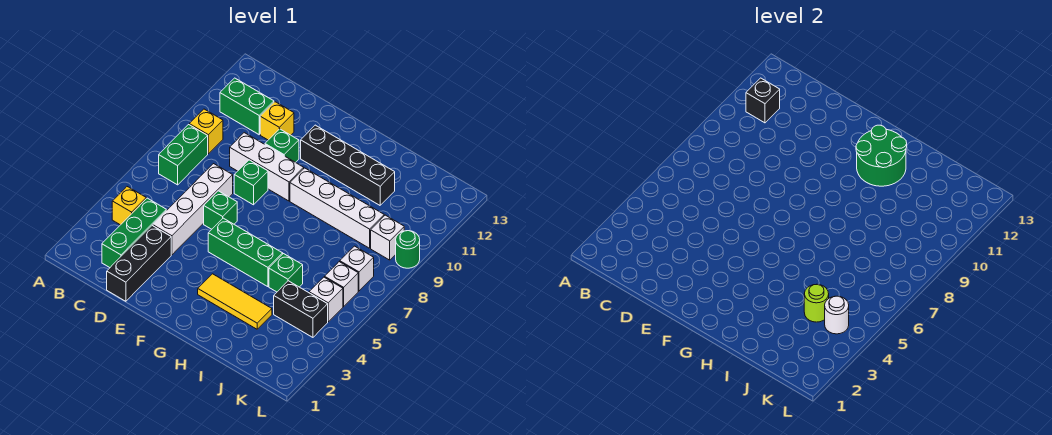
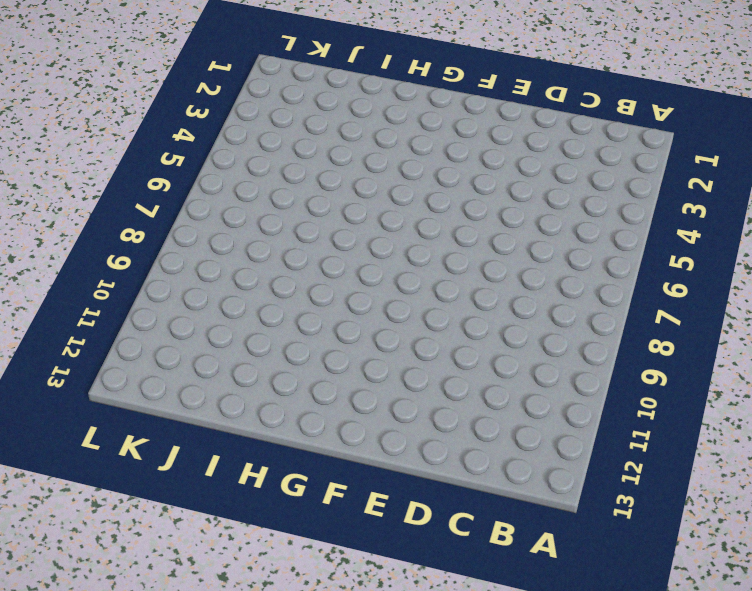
none -> yellow brick B4 level 1
none -> green brick B7:B8 level 1
none -> yellow brick B9 level 1

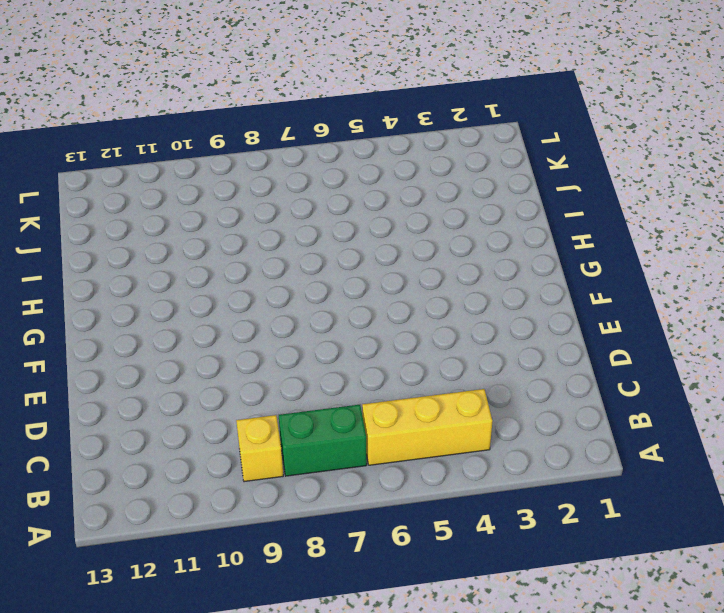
yellow brick B4:B6 level 1 -> yellow brick B4 level 1
none -> green brick B11:C11 level 1
none -> green brick C2:C4 level 1
none -> black brick D1:D3 level 1

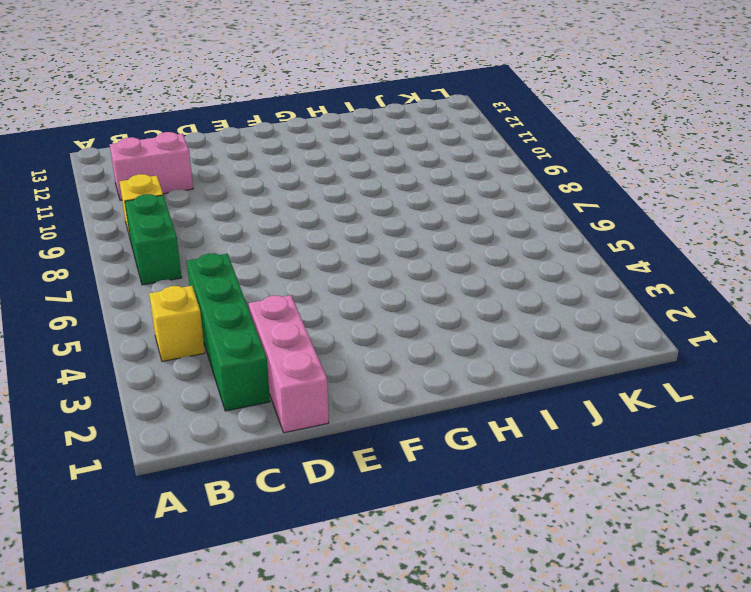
pink brick B11:C11 level 1 -> green brick B11:C11 level 1
green brick C2:C5 level 1 -> green brick C2:C4 level 1
pink brick D1:D3 level 1 -> black brick D1:D3 level 1
none -> white brick D4:D7 level 1
none -> white brick D9:F9 level 1
none -> yellow brick D11 level 1

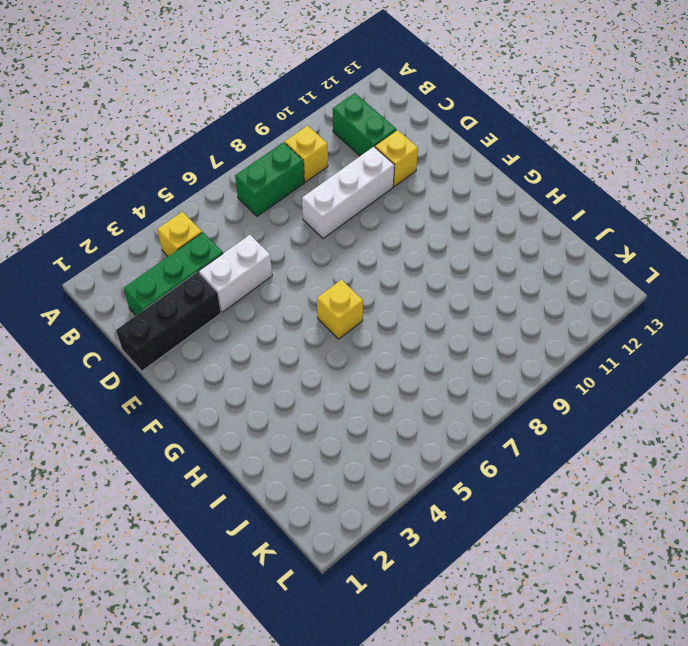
white brick D4:D5 level 1 -> white brick D4:D7 level 1
white brick D8:D10 level 1 -> white brick D9:F9 level 1
yellow brick G6 level 1 -> none
none -> green brick E6 level 1
none -> green brick E8 level 1
none -> green brick E10 level 1

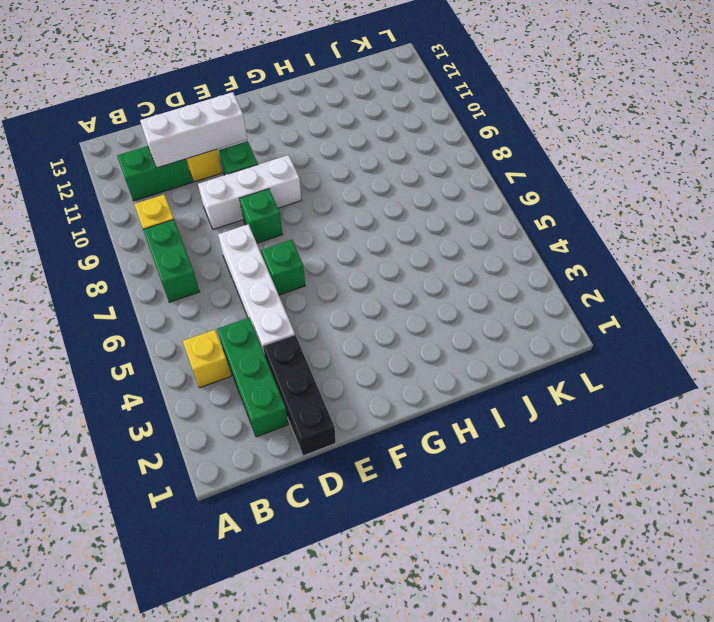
white brick C11:E11 level 2 -> none
none -> green brick F5:H5 level 1
none -> black brick F11:I11 level 1
none -> yellow tile G3:I3 level 1

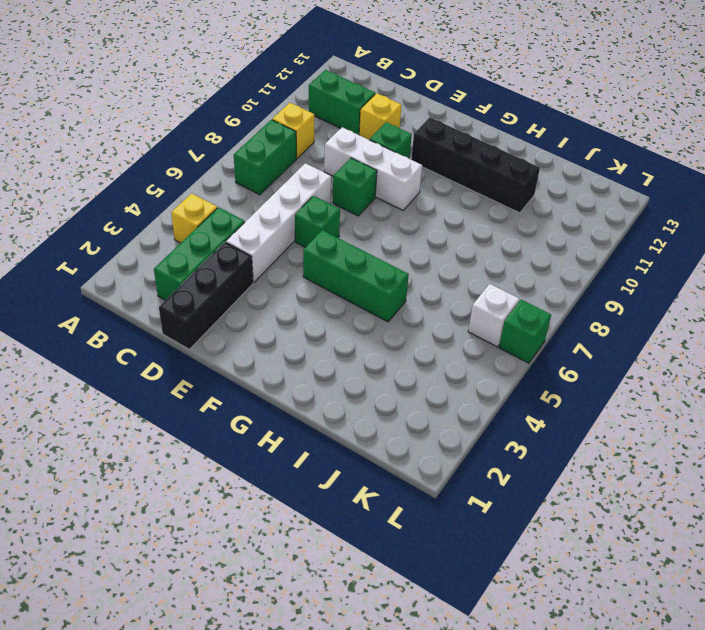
green brick L6 level 1 -> green brick I5 level 1
none -> yellow tile G3:I3 level 1
none -> white brick G9:J9 level 1
none -> black brick J4:K4 level 1

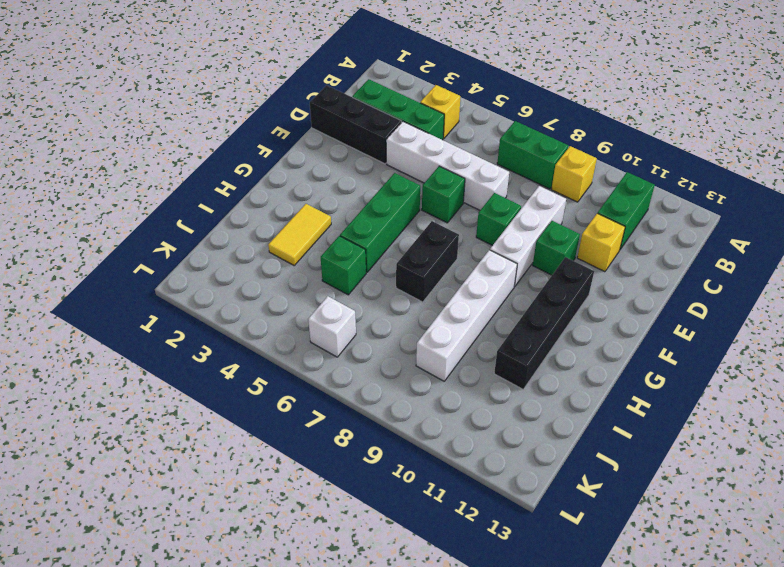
black brick G7:H7 level 1 -> black brick J4:K4 level 1
yellow tile H3:I3 level 1 -> yellow tile G3:I3 level 1
none -> white brick K5 level 1
none -> white brick K7 level 1
none -> white brick K9 level 1

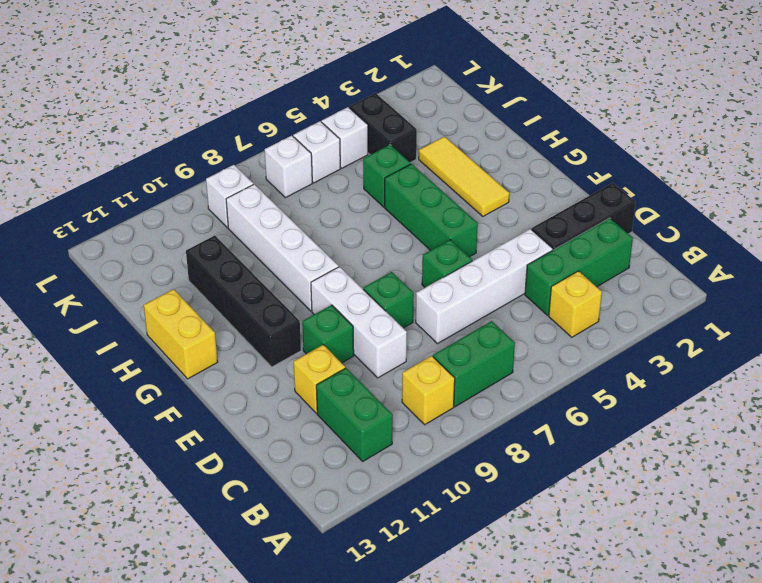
yellow brick G13:H13 level 1 -> none
none -> green round brick L9 level 1
none -> black brick B11 level 2
none -> green round brick G11:H12 level 2

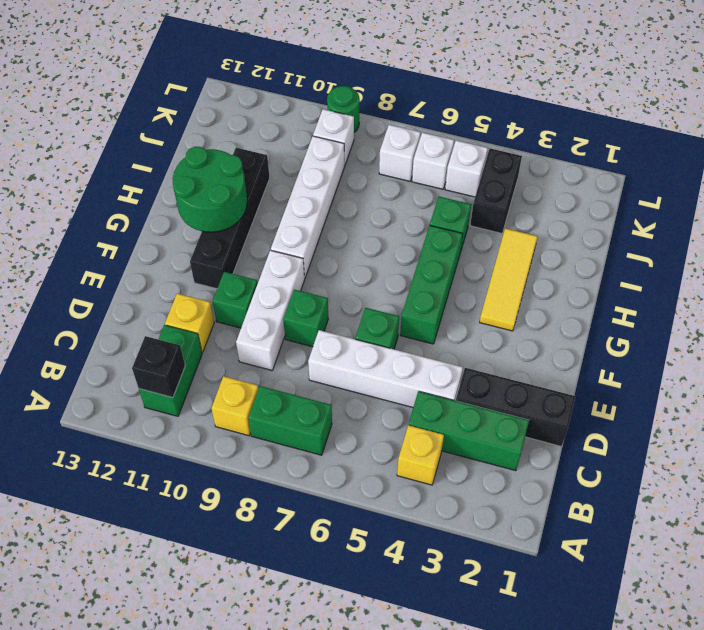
none -> lime round brick J4 level 2
none -> white round brick K4 level 2

